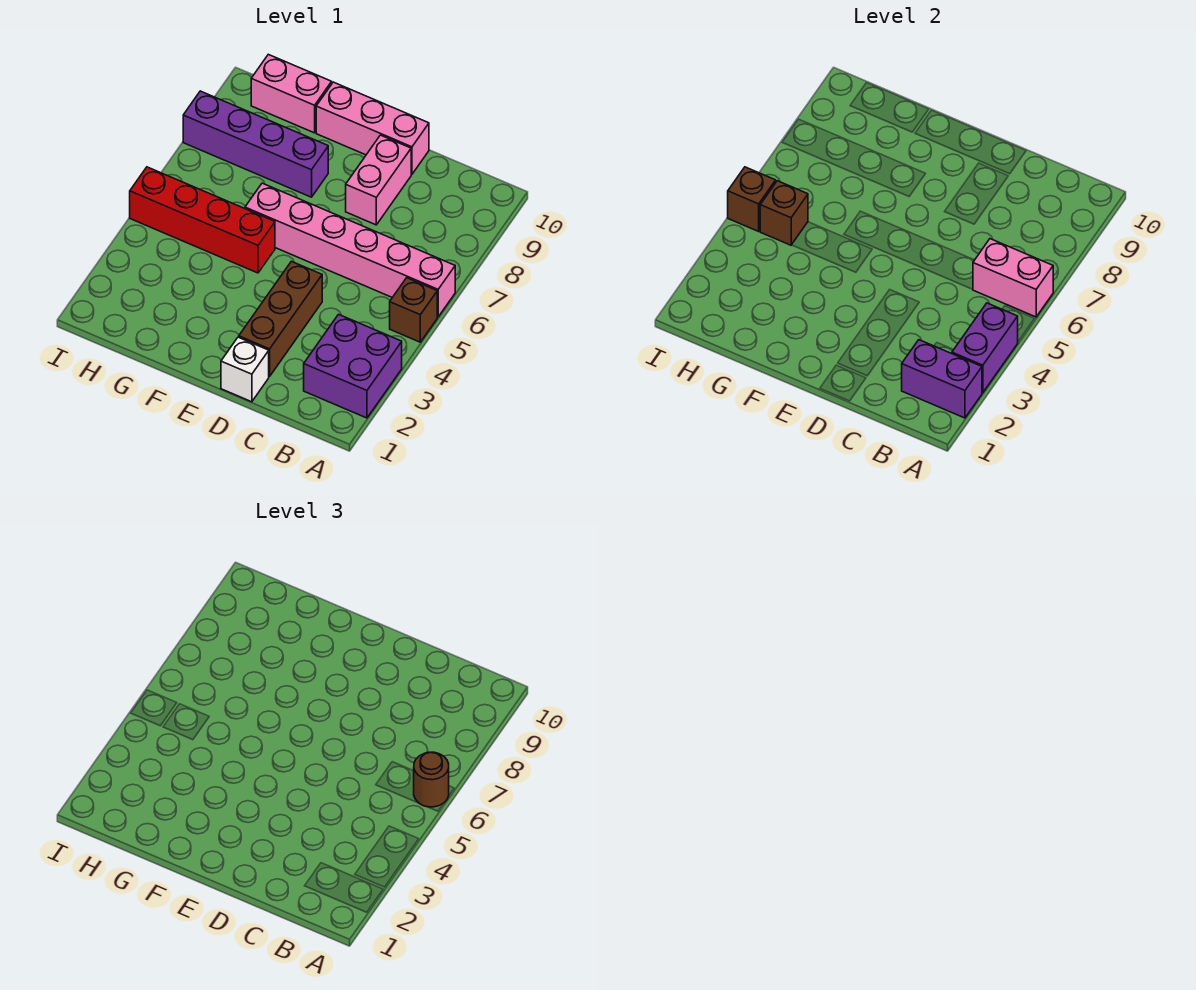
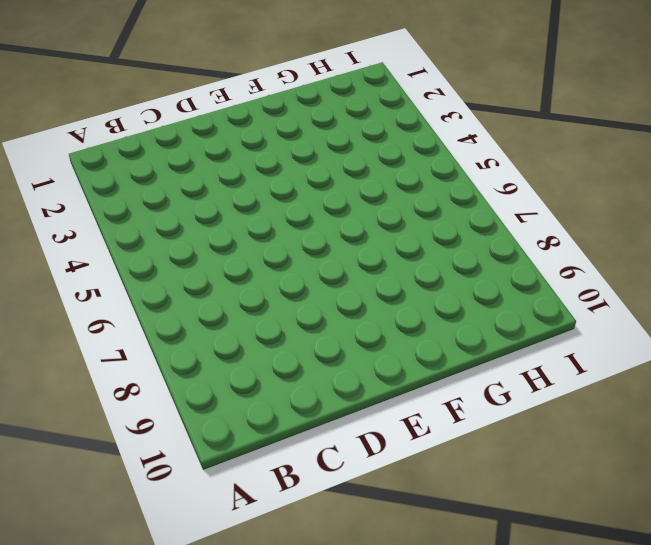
none -> purple brick A2:B3 level 1
none -> brown brick A5 level 1
none -> pink brick A6:F6 level 1

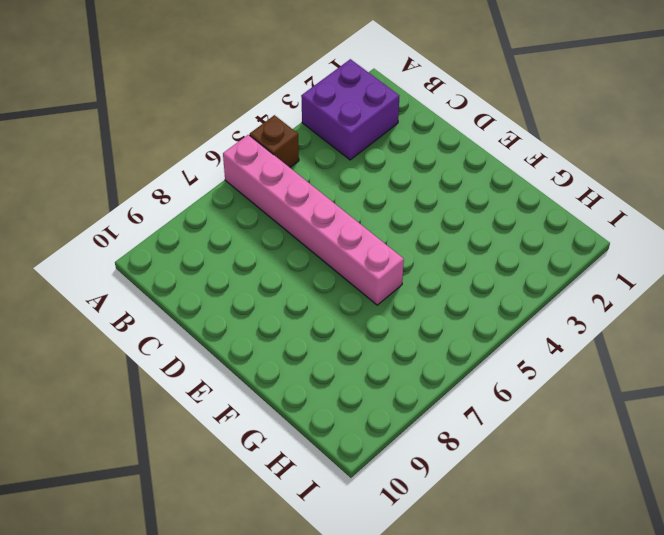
none -> white brick D1 level 1
none -> brown brick D2:D4 level 1
none -> pink brick D8:D9 level 1

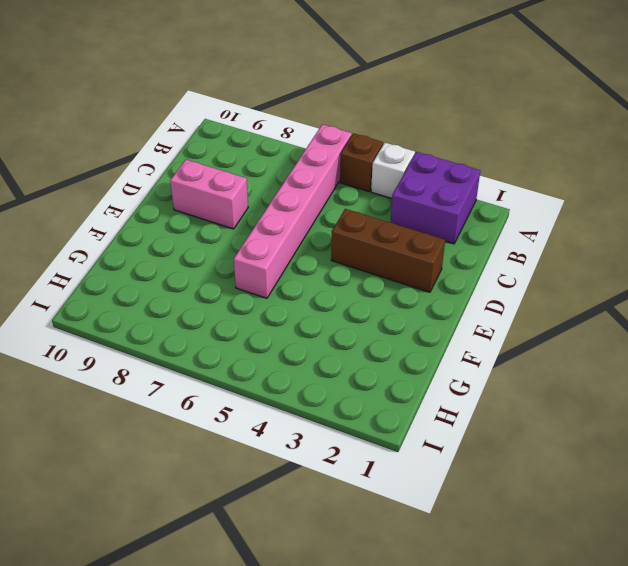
white brick A4 level 1 -> white brick D1 level 1
none -> pink brick D10:F10 level 1
none -> red brick F5:I5 level 1
none -> purple brick F8:I8 level 1

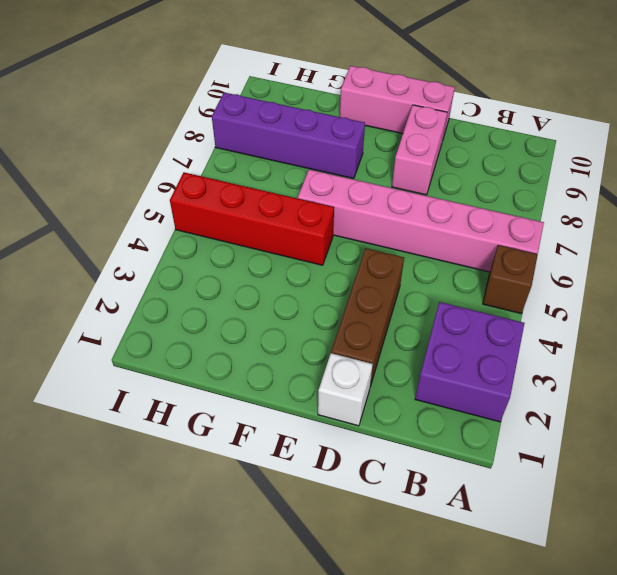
none -> pink brick G10:H10 level 1
none -> purple brick A2:B2 level 2
none -> purple brick A3:A4 level 2

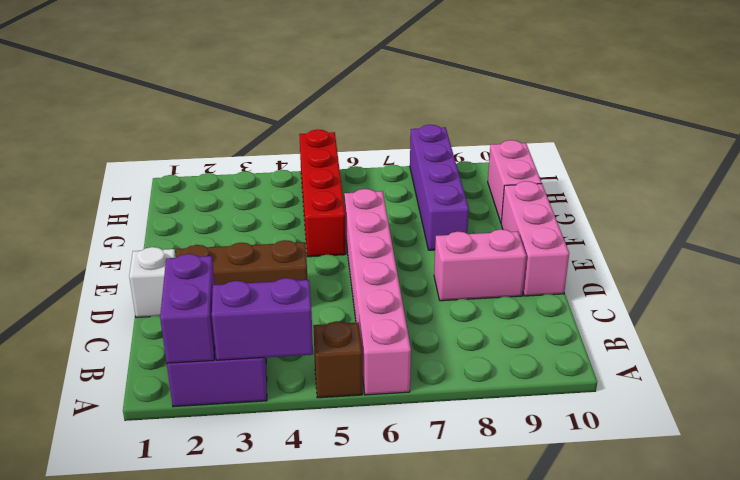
none -> pink brick A6:B6 level 2
none -> brown brick H5 level 2
none -> brown brick I5 level 2

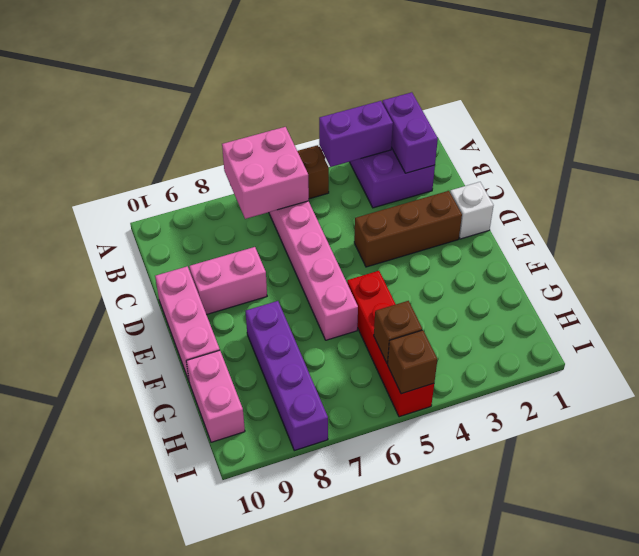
pink brick A6:B7 level 2 -> pink brick A6:B6 level 2
none -> brown round brick A6 level 3

